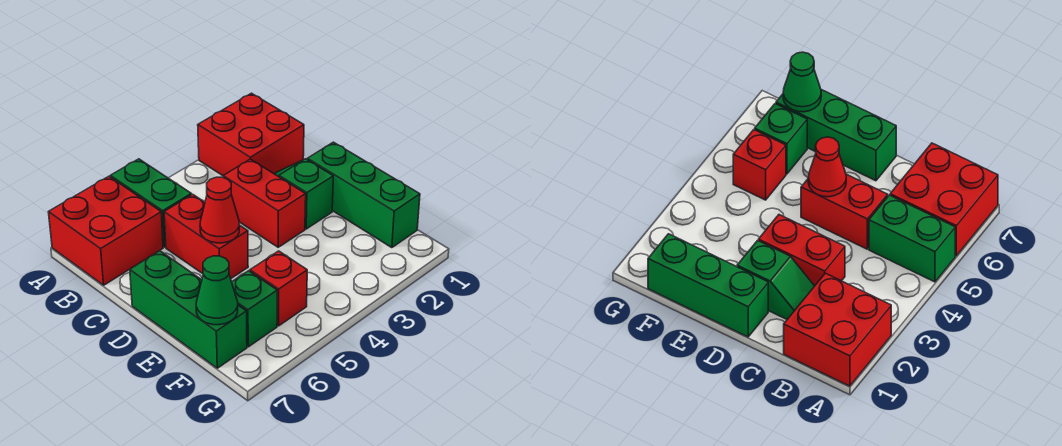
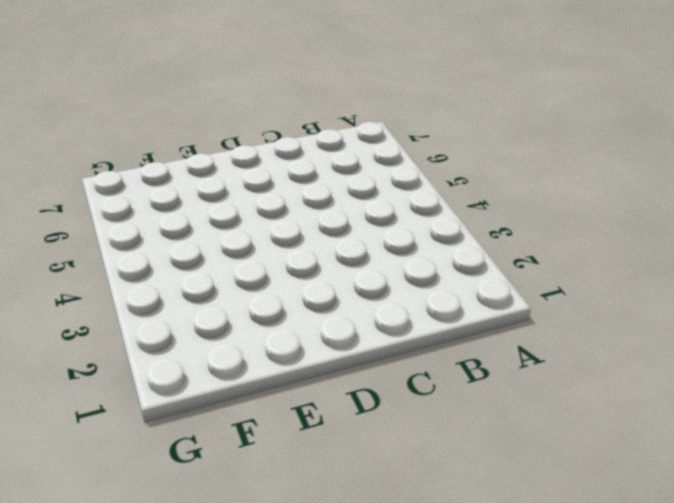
none -> red brick A1:B2 level 1
none -> green brick A5:B5 level 1
none -> red brick A6:B7 level 1

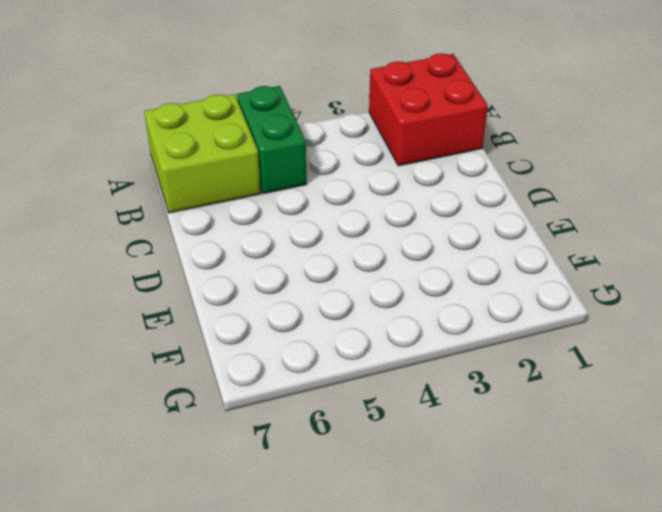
lime brick A6:B7 level 1 -> red brick A6:B7 level 1
none -> green slope C2:D2 level 1 top D
none -> red brick C3:D3 level 1
none -> red brick C5:D5 level 1

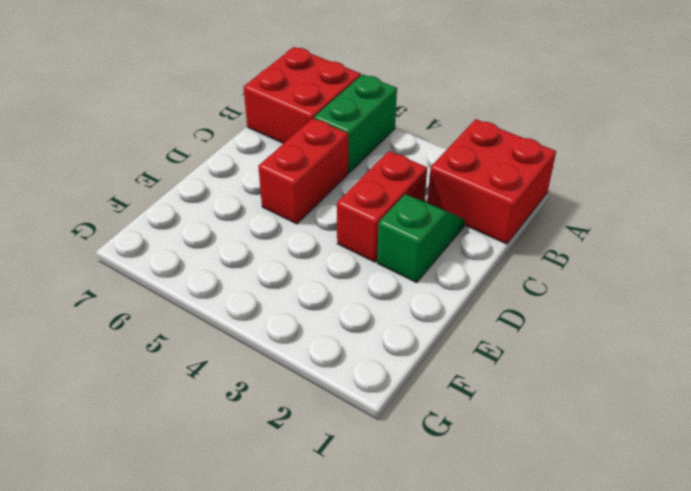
none -> green brick D1:F1 level 1
none -> green brick D7:F7 level 1
none -> red brick F5 level 1

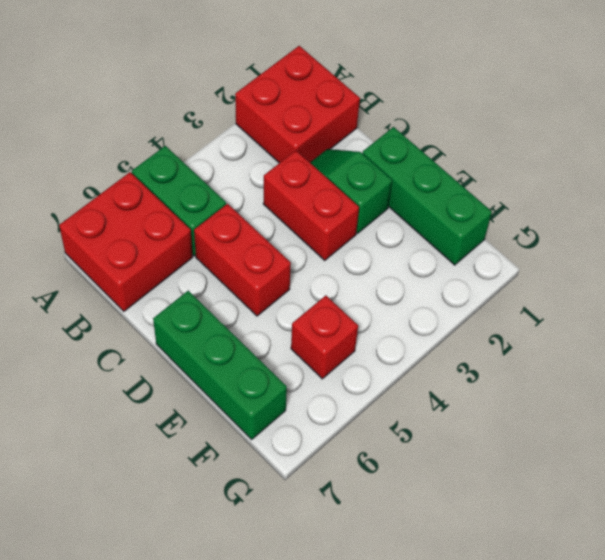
none -> green brick F6 level 1
none -> red cone D5 level 2
none -> green cone F7 level 2

